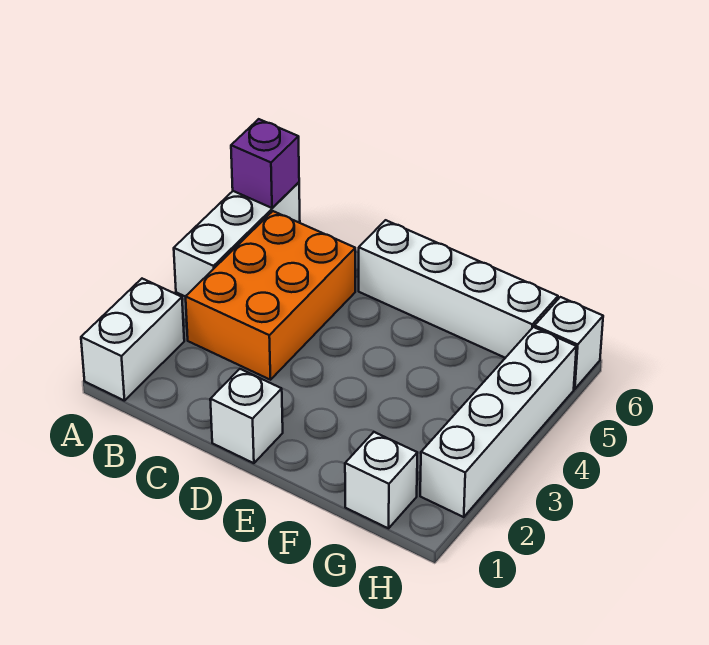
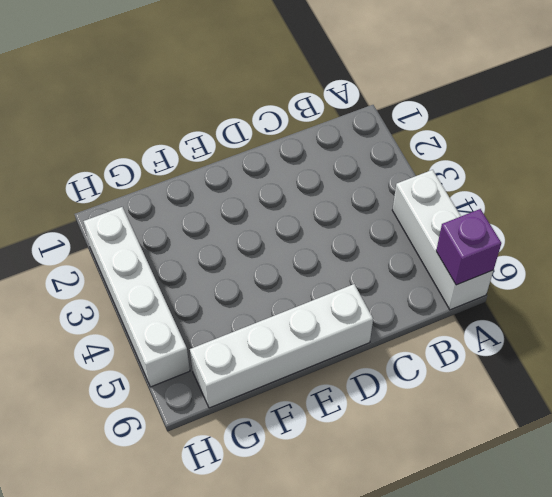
none -> white brick A1:A2 level 1
none -> orange brick B3:C5 level 1

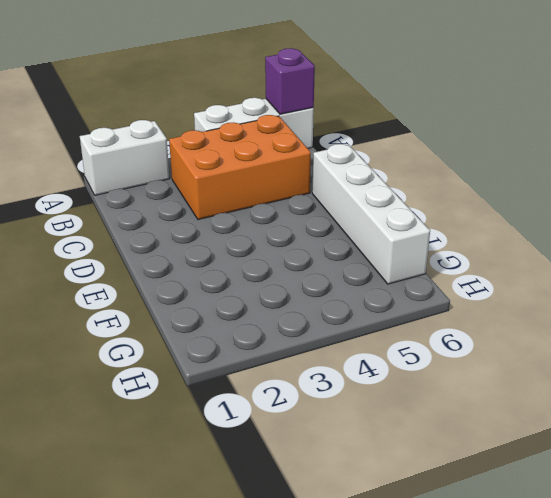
none -> white brick D1 level 1
none -> white brick G1 level 1

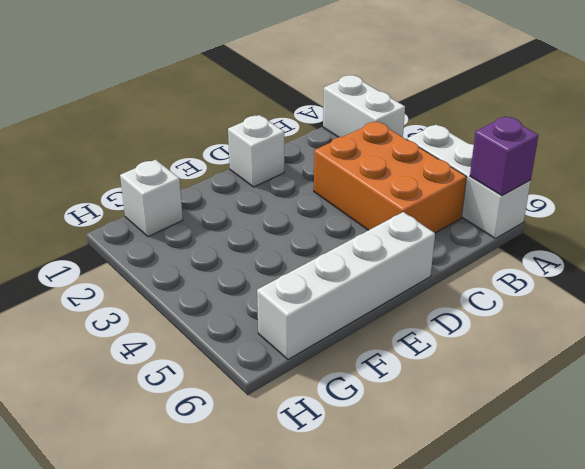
none -> white brick H2:H5 level 1
none -> white brick H6 level 1

